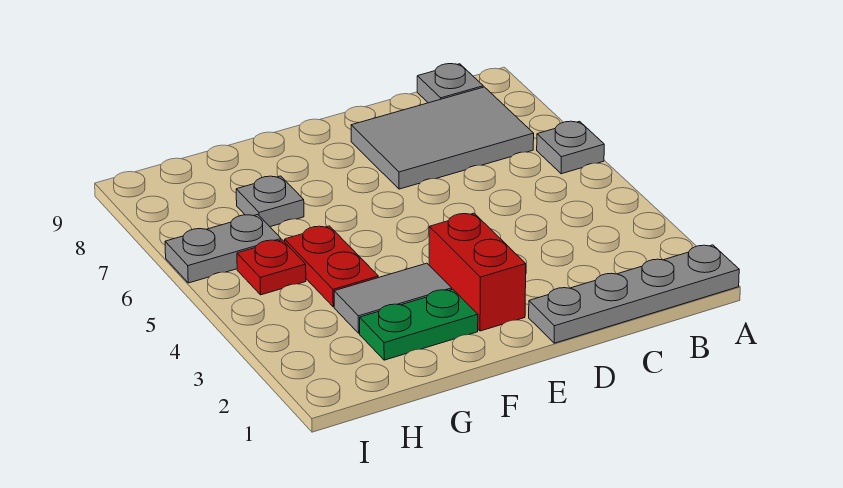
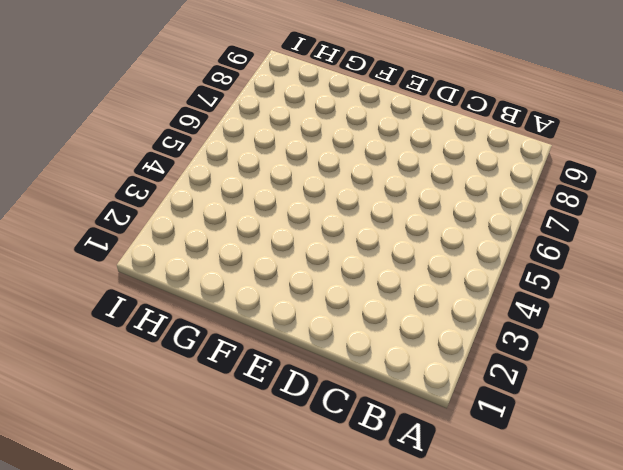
none -> grey plate A1:D1 level 1
none -> grey plate A6 level 1

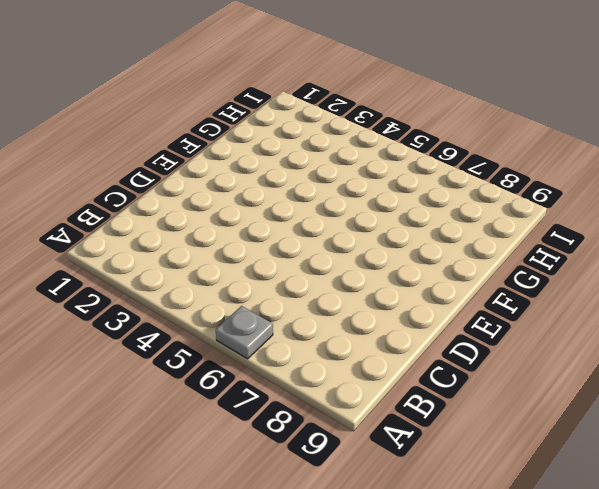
none -> grey plate A1:D1 level 1
none -> grey tile B7:D8 level 1

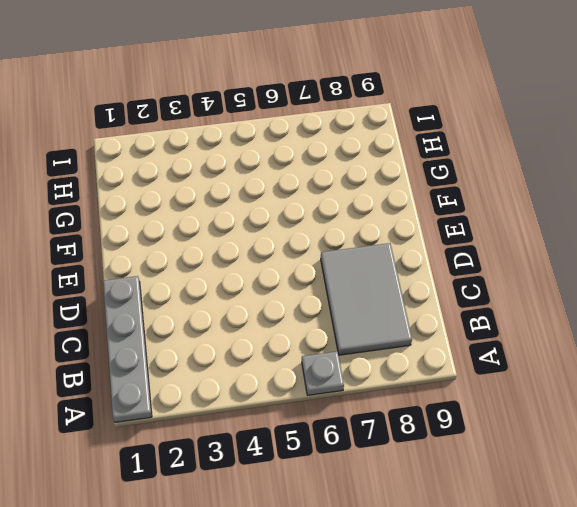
none -> grey plate B9 level 1
none -> red brick E2:E3 level 1

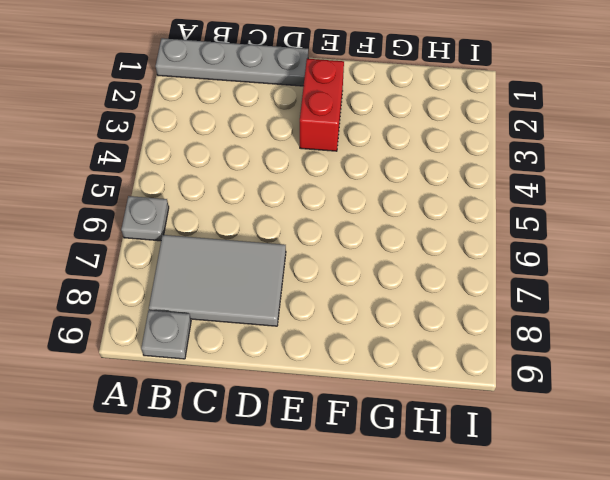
none -> green plate F2:G2 level 1
none -> grey tile F3:G3 level 1

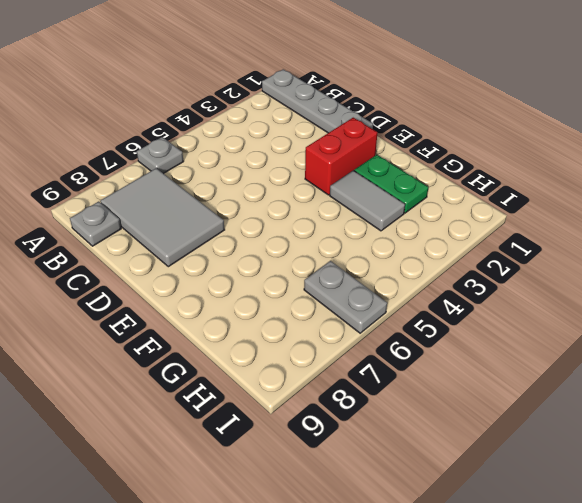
none -> red plate G4:G5 level 1
none -> grey plate G7 level 1

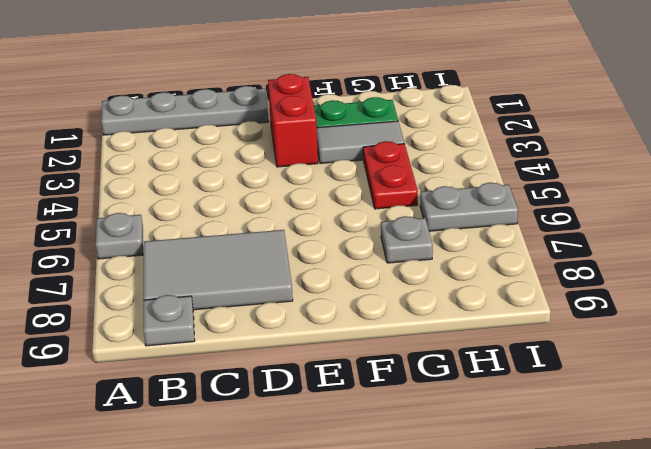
none -> red plate H5 level 1

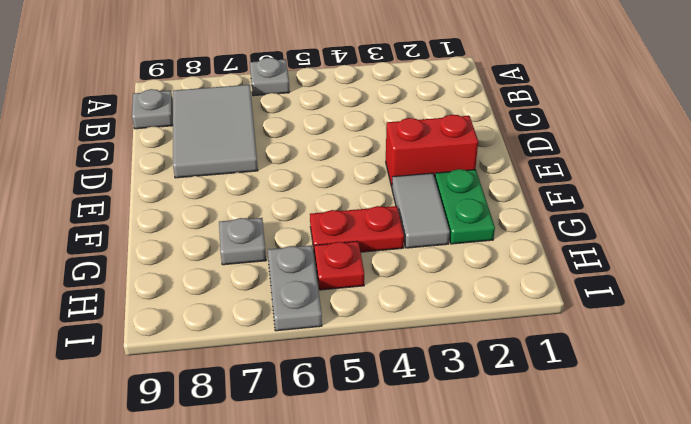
none -> grey plate A1:D1 level 1

